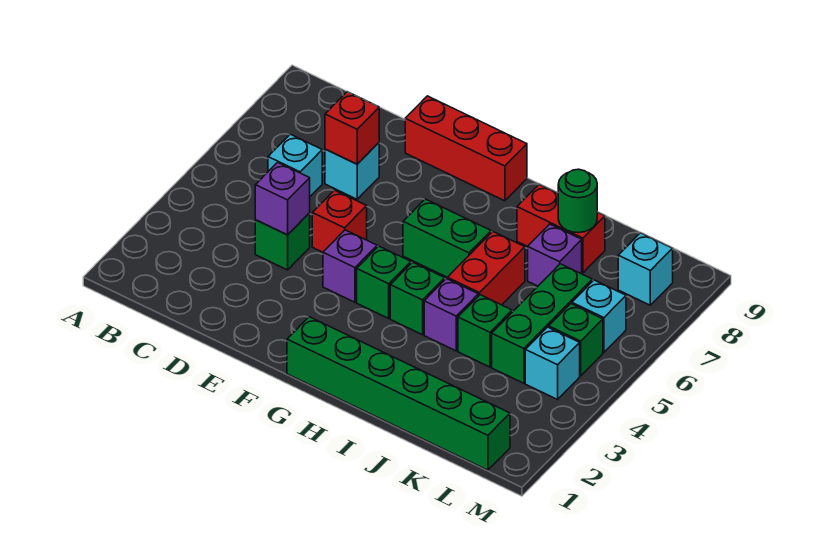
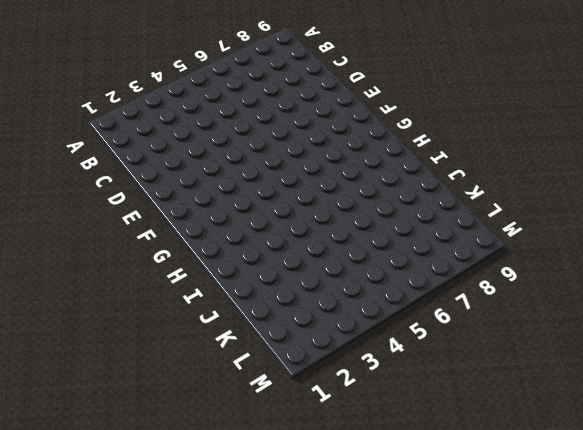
none -> cyan brick C6 level 1
none -> green brick D4 level 1
none -> cyan brick D7 level 1

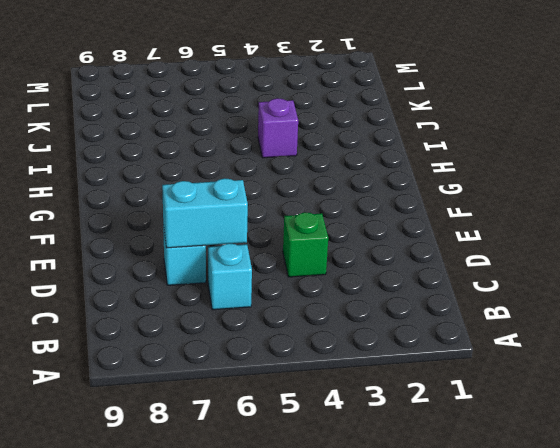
cyan brick D6:D7 level 2 -> red brick D7 level 2
none -> red brick E5 level 1
none -> red brick E9:G9 level 1
none -> purple brick F4 level 1

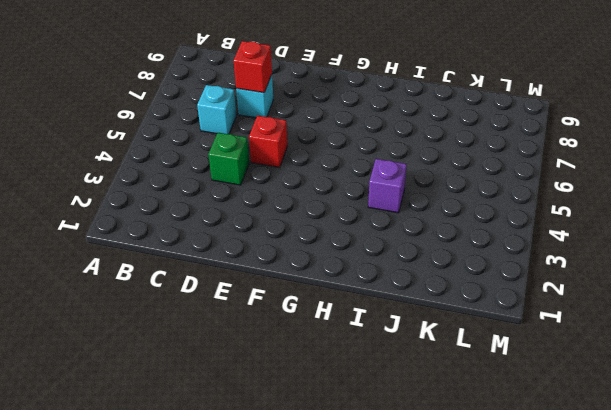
none -> red brick E9:G9 level 1
none -> purple brick F4 level 1
none -> green brick G1:L1 level 1

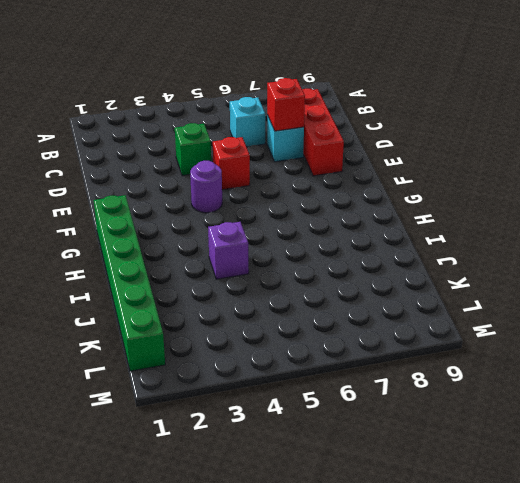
red brick C8:E8 level 1 -> red brick E9:G9 level 1
purple round brick F4 level 1 -> purple brick F4 level 1
none -> green brick G4 level 1
none -> green brick G6:H6 level 1
none -> green brick H4 level 1

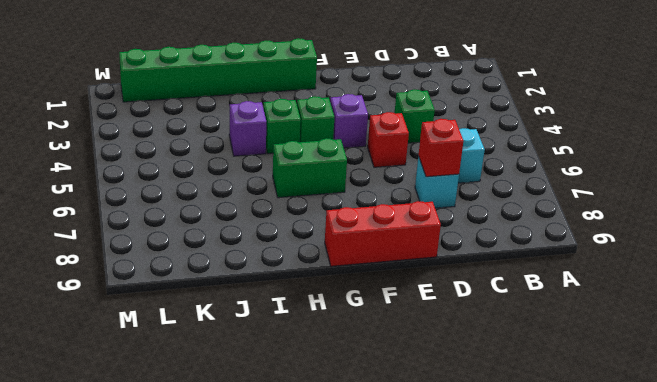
none -> red brick I5:I6 level 1
none -> red brick I8:J8 level 1
none -> green brick J4 level 1

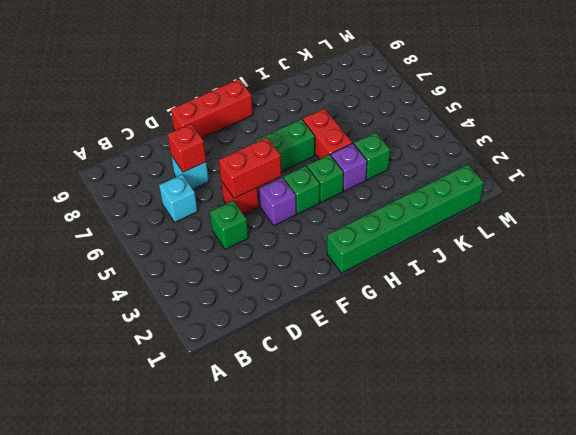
red brick E5:F5 level 2 -> red brick I8:J8 level 1
none -> purple brick J7 level 1
none -> green brick K4:K6 level 1
none -> cyan brick L4 level 1

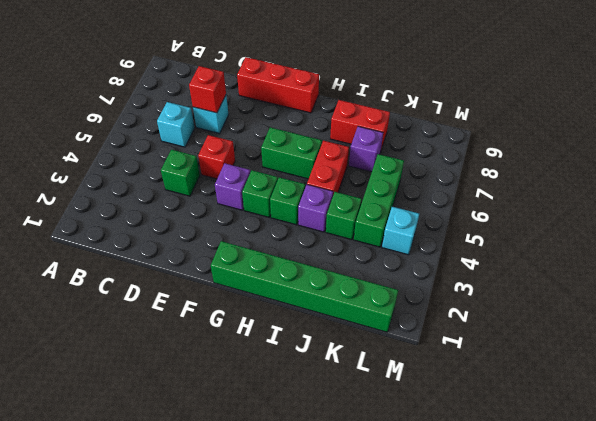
none -> green brick L5 level 1
none -> cyan brick L6 level 1
none -> cyan brick L8 level 1

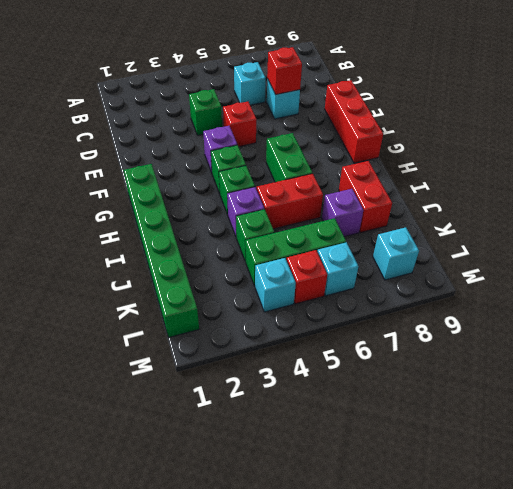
red brick L5 level 1 -> green brick L5 level 1
none -> purple brick D4 level 2
none -> green round brick J8 level 2

